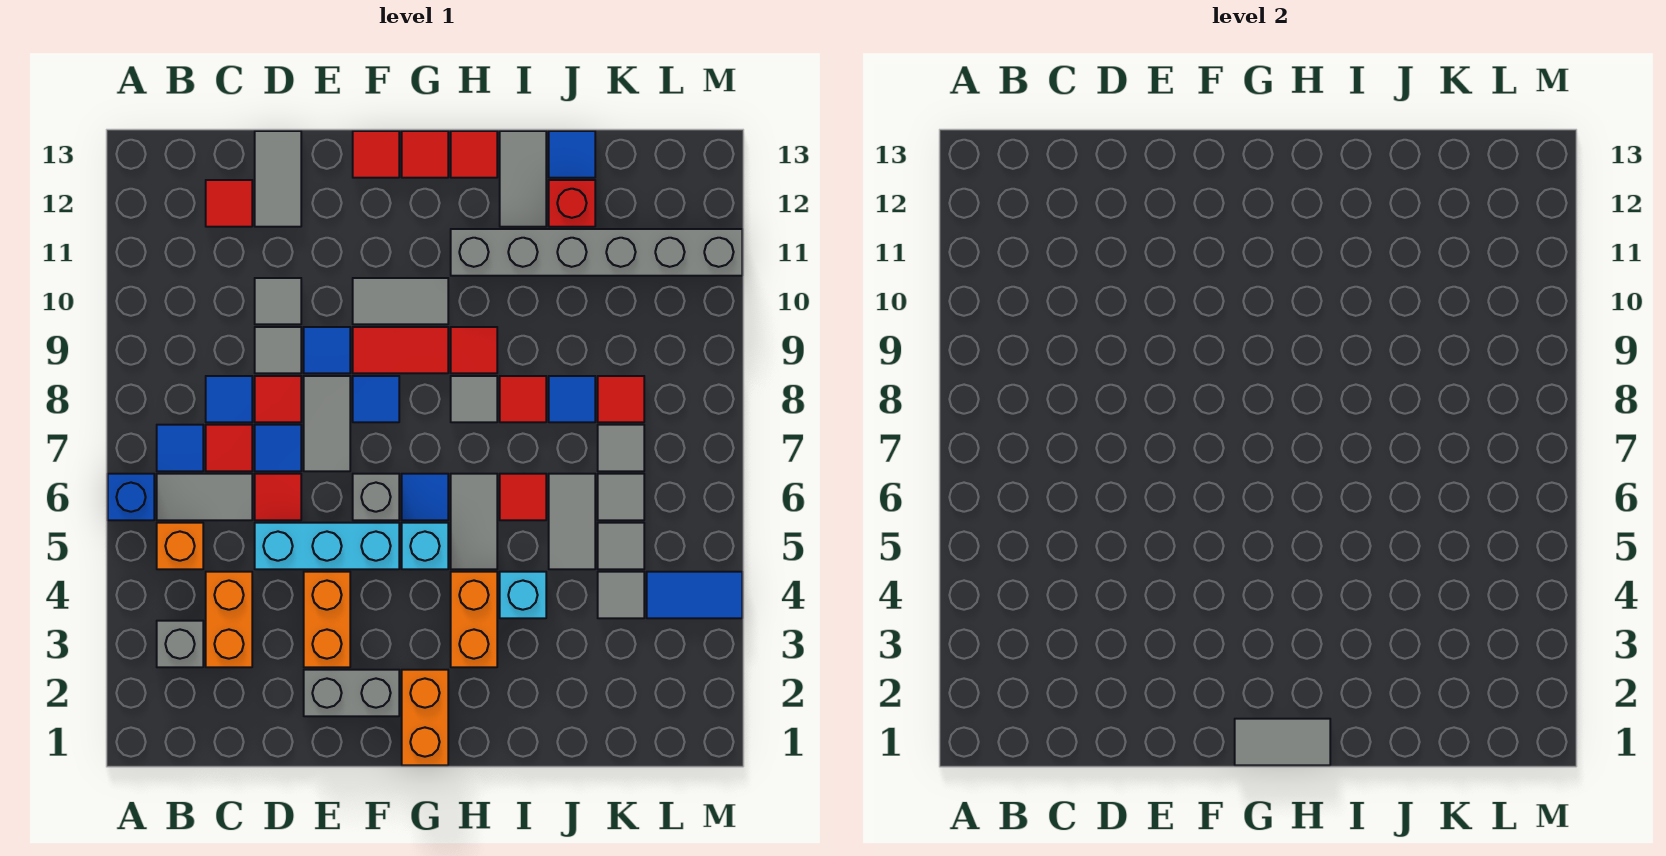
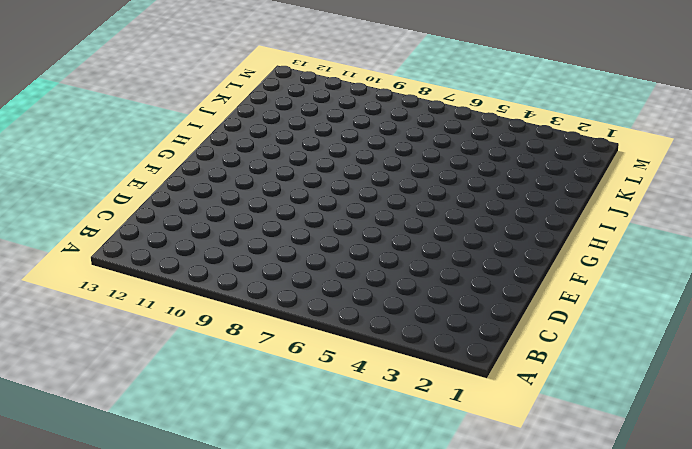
none -> blue brick A6 level 1
none -> grey brick B3 level 1
none -> orange brick B5 level 1
none -> grey tile B6:C6 level 1

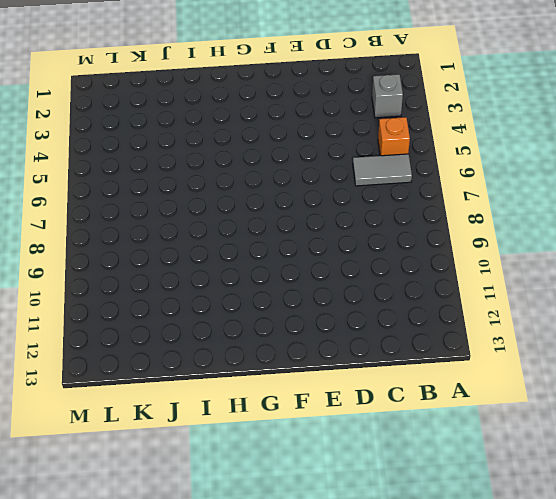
none -> blue brick A6 level 1
none -> blue tile B7 level 1
none -> orange brick C3:C4 level 1
none -> red tile C7 level 1

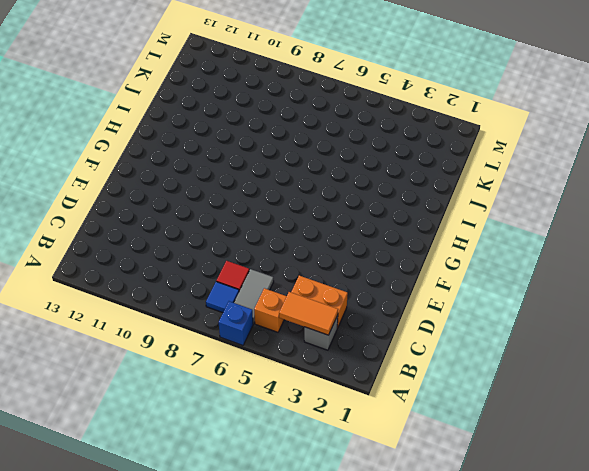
orange tile B3:B4 level 2 -> none
none -> blue tile C8 level 1
none -> red tile C12 level 1
none -> cyan brick D5:F5 level 1
none -> red tile D6 level 1

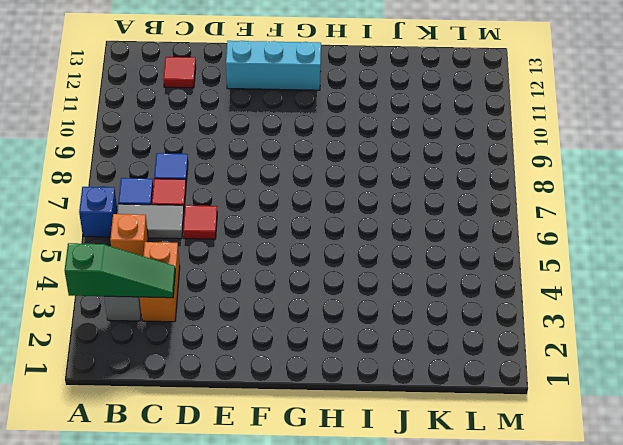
green slope A3:C3 level 2 top A -> none
cyan brick E12:G12 level 1 -> cyan brick D5:F5 level 1
none -> blue tile D7 level 1
none -> red tile D8 level 1
none -> grey tile D9 level 1
none -> grey tile D10 level 1

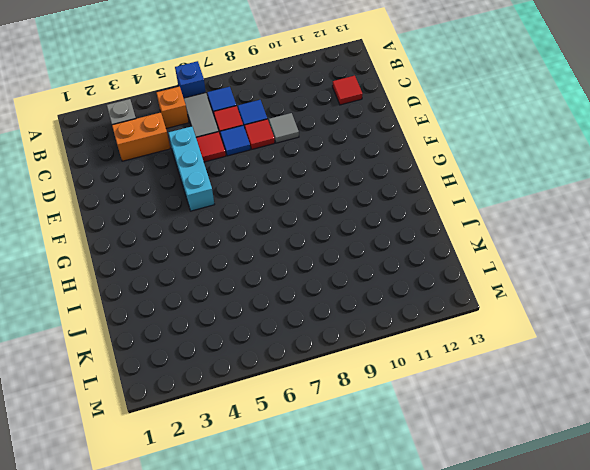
none -> grey tile D10 level 1
none -> grey tile D12:D13 level 1
none -> grey brick E2:F2 level 1
none -> orange brick E3:E4 level 1

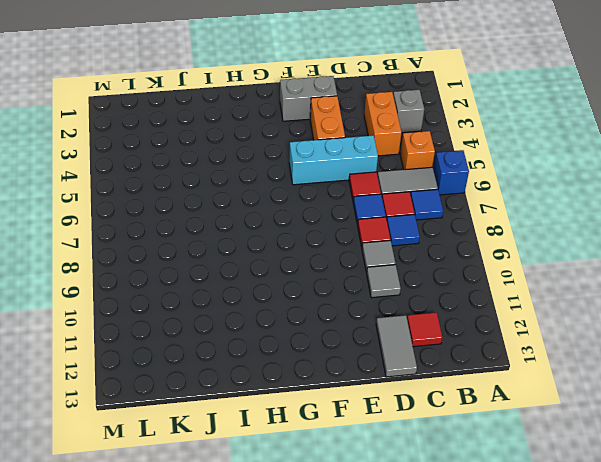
none -> grey tile E7:E8 level 1
none -> blue tile E9 level 1
none -> grey brick F6 level 1
none -> blue tile F8 level 1

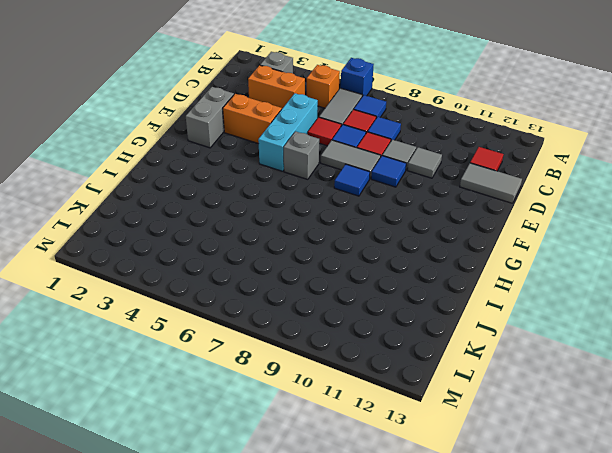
none -> red tile F9:G9 level 1
none -> grey tile F10:G10 level 1
none -> red tile F13 level 1
none -> orange brick G1:G2 level 1

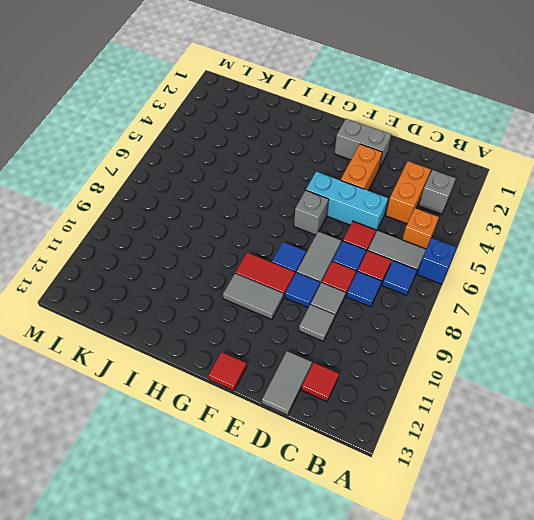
none -> orange brick G1:G2 level 1
none -> cyan brick G5 level 1
none -> blue tile G6 level 1
none -> red tile G13 level 1

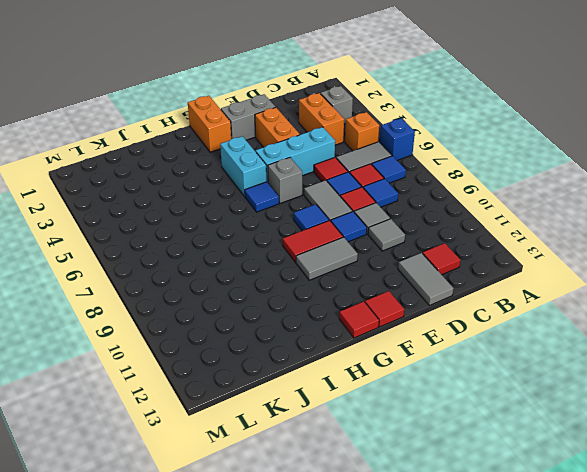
cyan brick G4:G5 level 1 -> cyan brick G5 level 1
none -> orange brick H3:H4 level 1
none -> grey tile H5:H6 level 1
none -> grey tile H8 level 1
none -> red tile H9 level 1

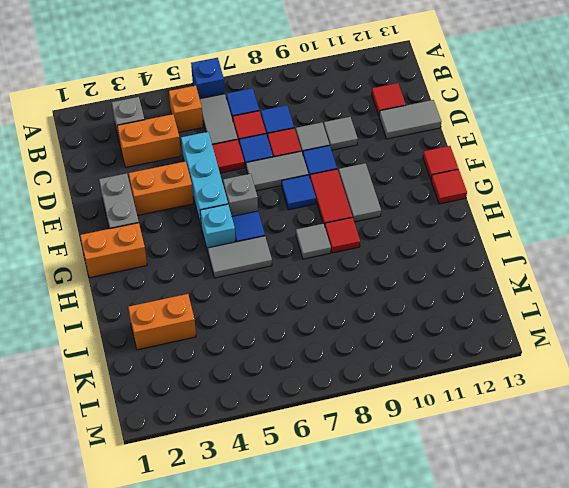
orange brick J2:J3 level 1 -> orange brick H3:H4 level 1
none -> grey brick H11:M11 level 1
none -> red tile H13 level 1
none -> cyan brick I4 level 1
none -> red tile I6 level 1

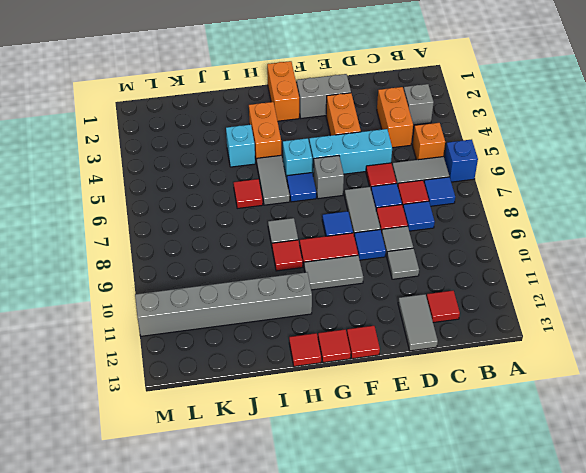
none -> red tile I8 level 1
none -> grey tile I12:I13 level 1
none -> grey tile J5:J6 level 1
none -> blue tile J8 level 1

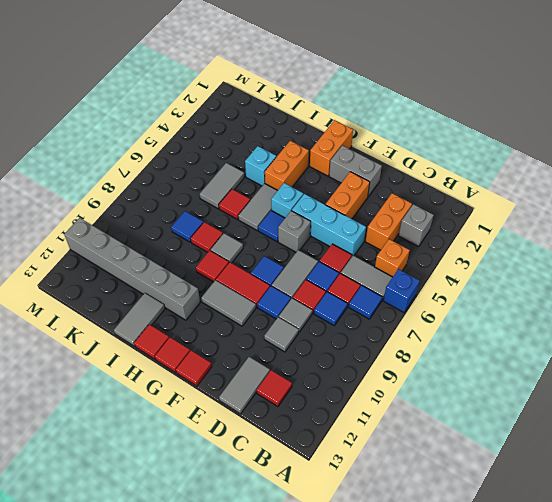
none -> red brick J12 level 1
none -> blue tile J13 level 1
none -> grey tile K4 level 1
none -> grey tile K5 level 1

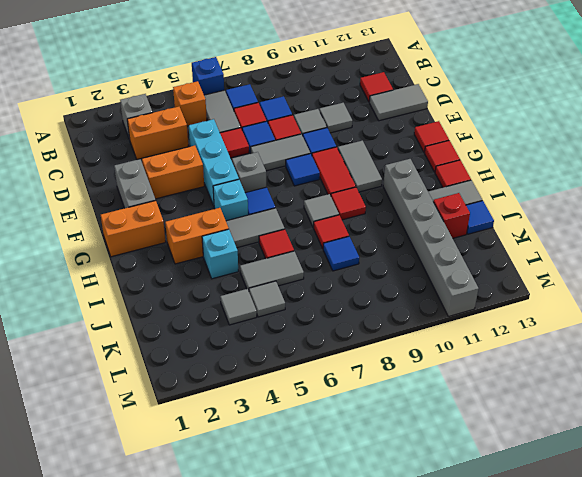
none -> grey tile K6 level 1
none -> grey tile K7 level 1
none -> red tile K8 level 1
none -> blue tile L4:M4 level 1

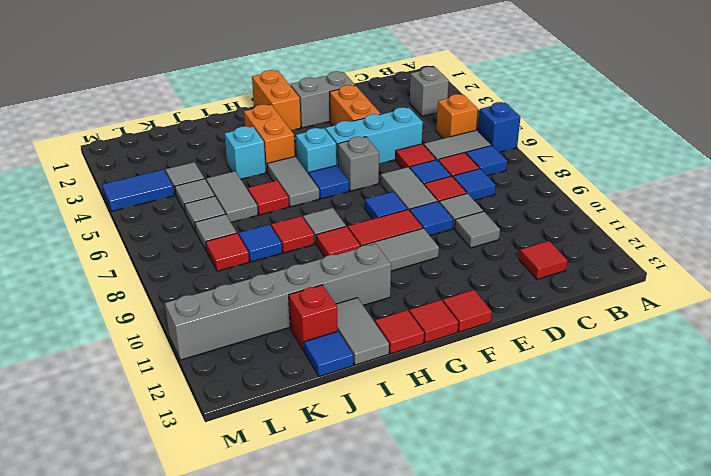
none -> orange brick C3:C4 level 1
none -> grey tile D12:D13 level 1
none -> grey tile G1:H1 level 2

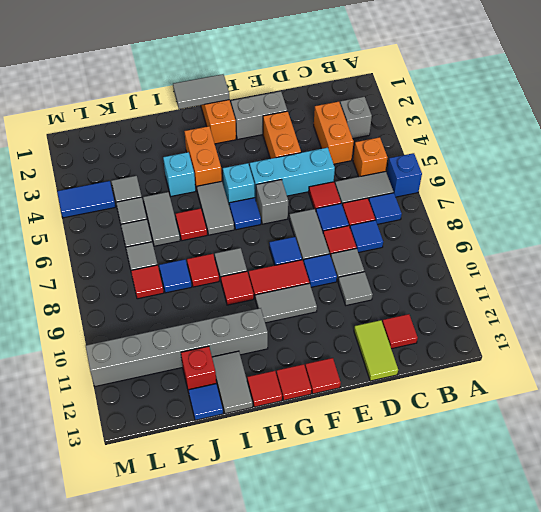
lime tile D12:D13 level 1 -> grey tile D12:D13 level 1

